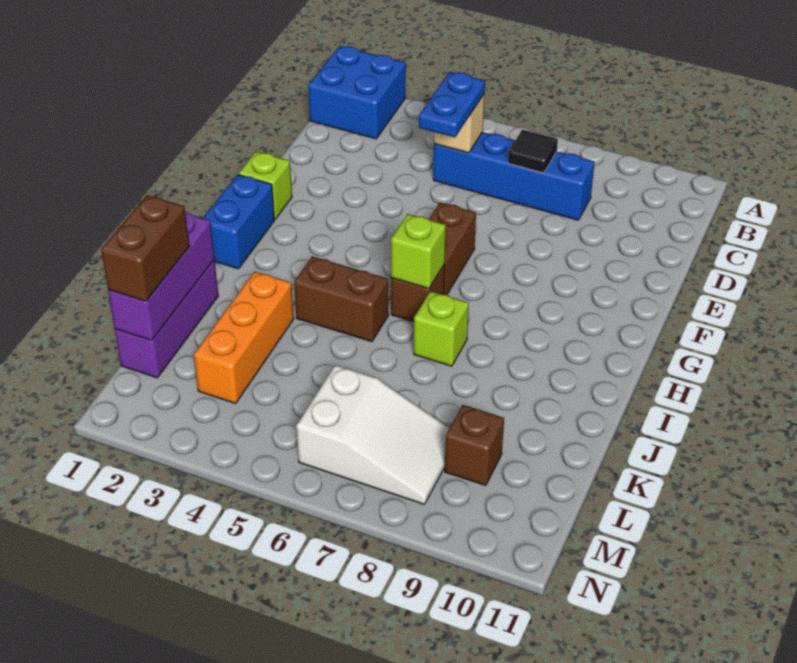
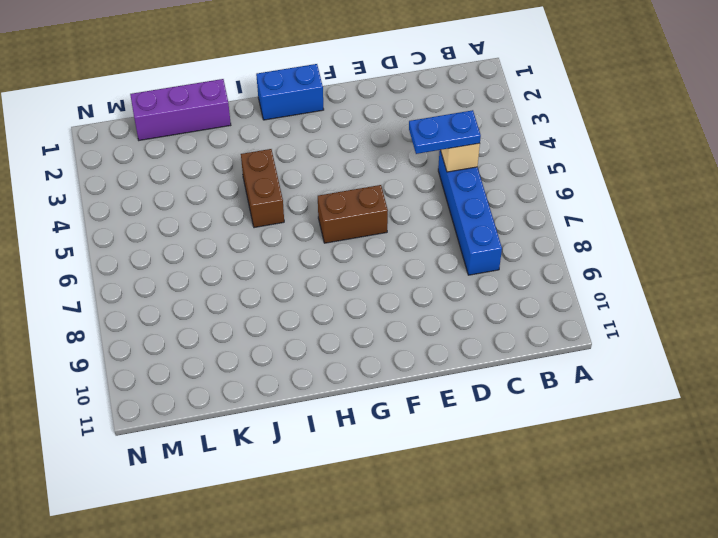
none -> blue brick A1:B2 level 1
none -> lime brick F1 level 1
none -> brown brick H6 level 1

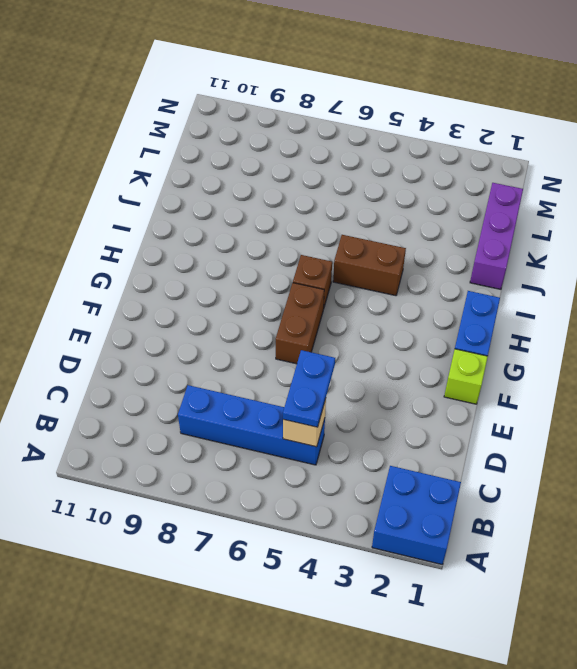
none -> lime brick I7 level 1
none -> orange brick J3:L3 level 1
none -> white slope L6:M8 level 1 top 6

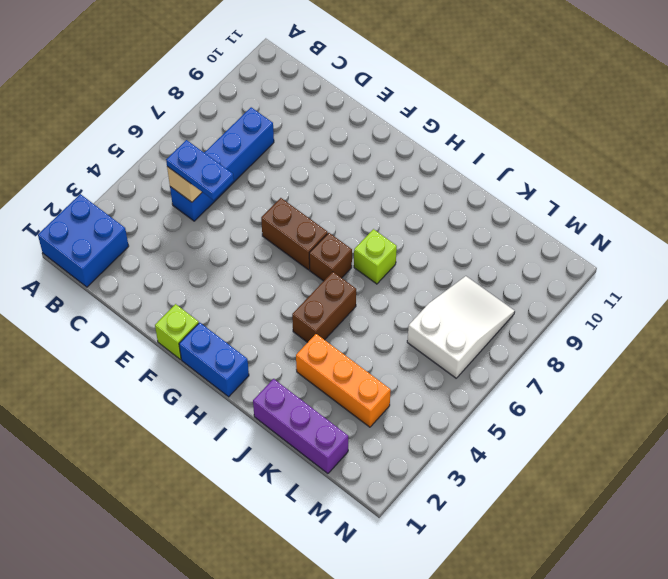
none -> brown brick L9 level 1
none -> black tile C7 level 2
none -> lime brick H6 level 2

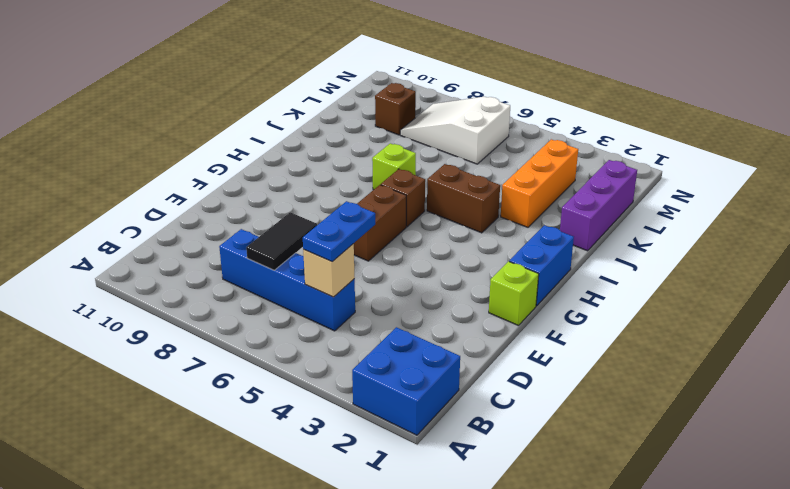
black tile C7:D7 level 2 -> black tile C7 level 2
none -> lime brick H6 level 2
none -> purple brick J1:L1 level 2
none -> brown brick K1:L1 level 3

